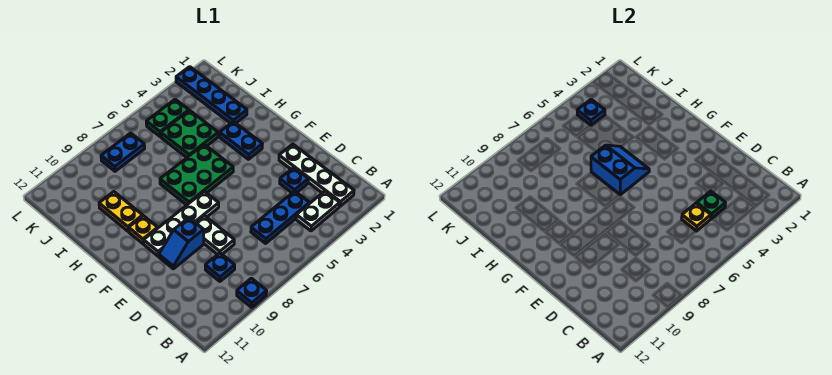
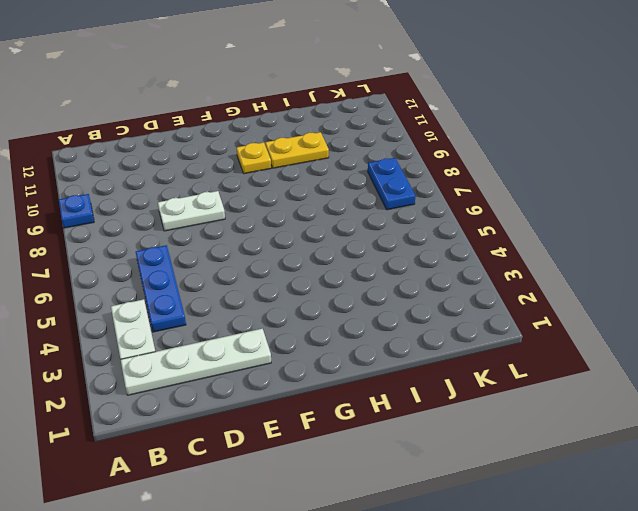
none -> blue plate C9 level 1
none -> blue plate D3 level 1
none -> blue slope E9:E10 level 1 top 9

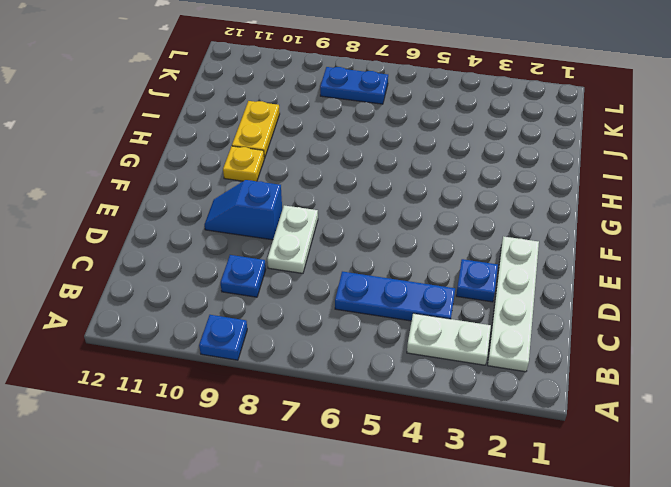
none -> white plate F7:F10 level 1
none -> blue plate G3:H3 level 1
none -> green plate G5:H7 level 1

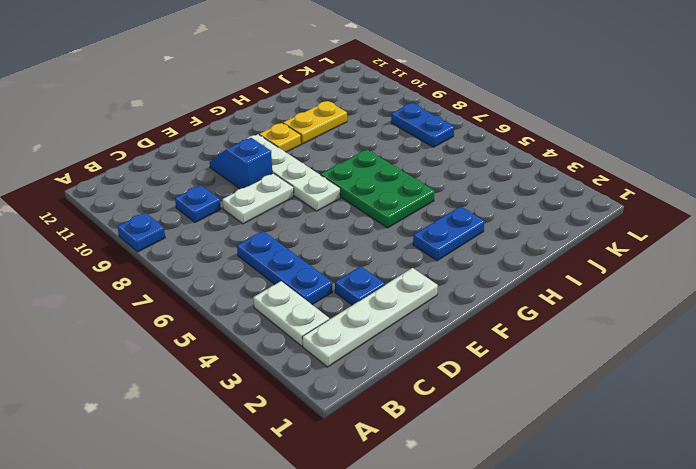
none -> blue plate I2:L2 level 1
none -> green plate I4:J5 level 1
none -> green plate K4:K5 level 1

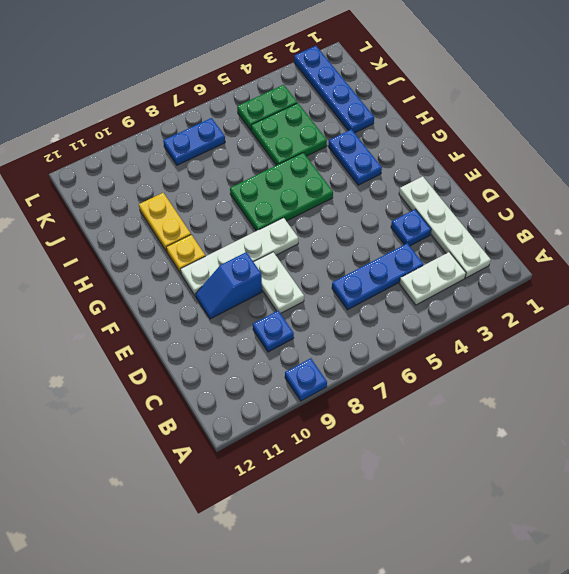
none -> green plate C4 level 2
none -> yellow plate C5 level 2
none -> blue slope G5:H6 level 2 top 6

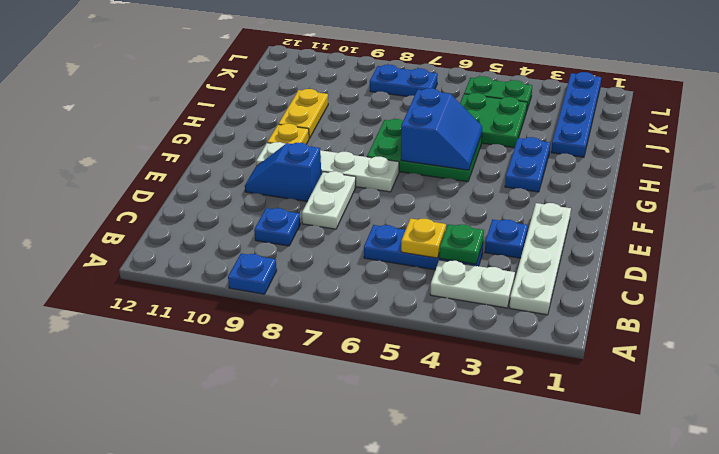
none -> blue plate K4 level 2

